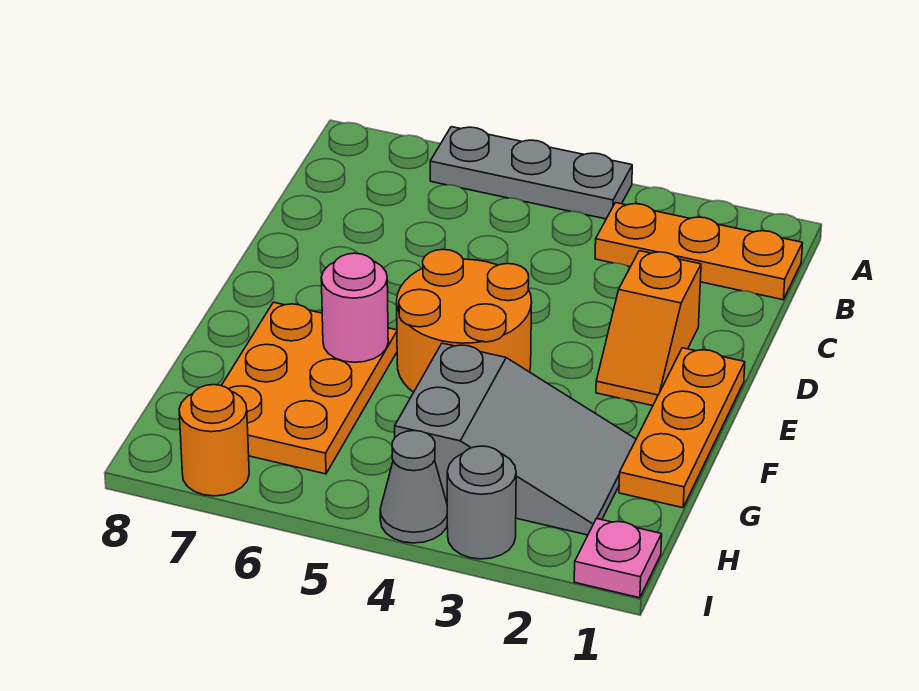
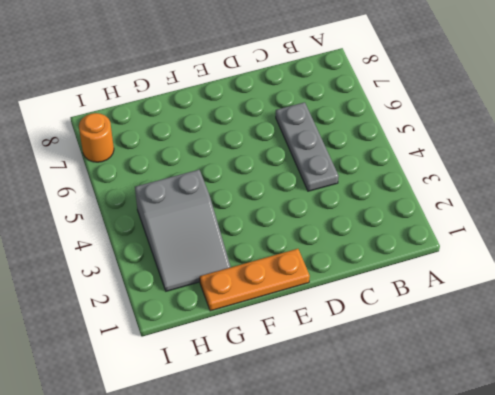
grey plate C4:C6 level 1 -> grey plate A4:A6 level 1
none -> orange plate B1:B3 level 1
none -> orange slope D2:E2 level 1 top D
none -> orange round brick E4:F5 level 1

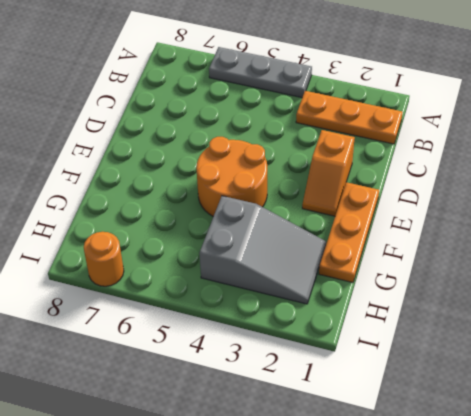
none -> orange plate F6:H7 level 1
none -> pink plate I1 level 1
none -> grey round brick I3 level 1

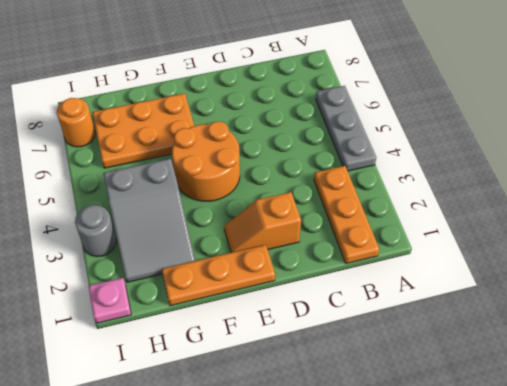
none -> grey cone I4 level 1
none -> pink round brick F6 level 2

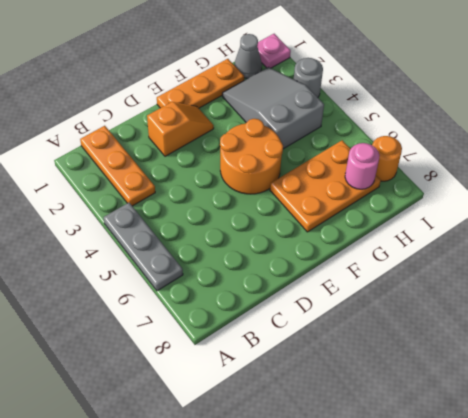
grey cone H1 level 1 -> grey cone I4 level 1
pink round brick H7 level 2 -> pink round brick F6 level 2

